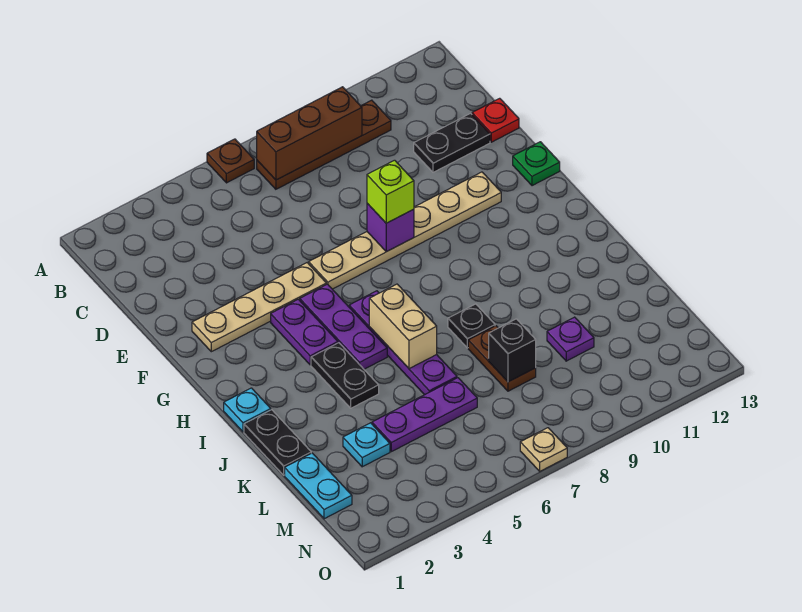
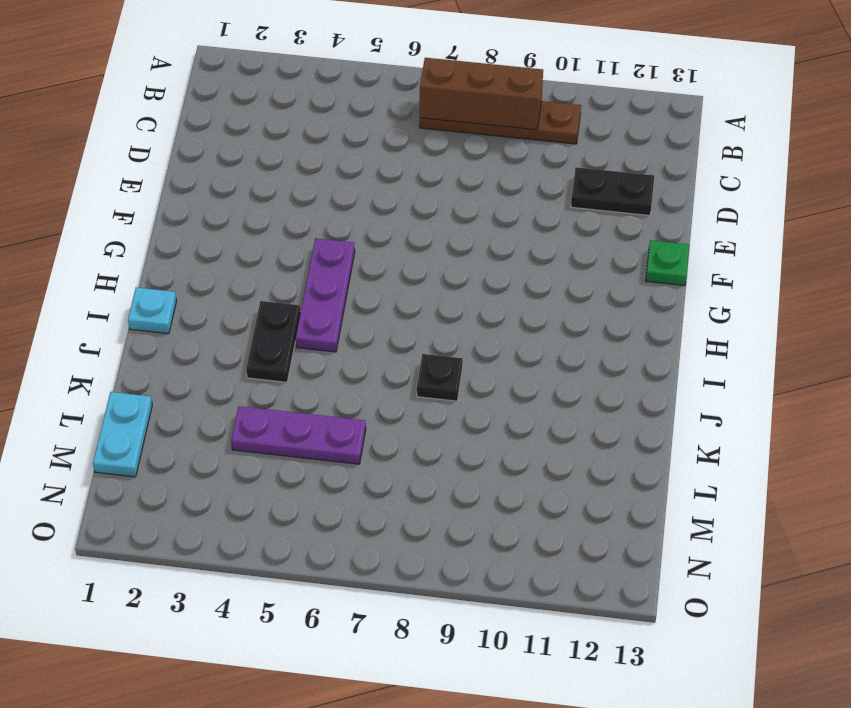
none -> brown plate A6 level 1
none -> red plate D13 level 1
none -> tan plate F2:F5 level 1

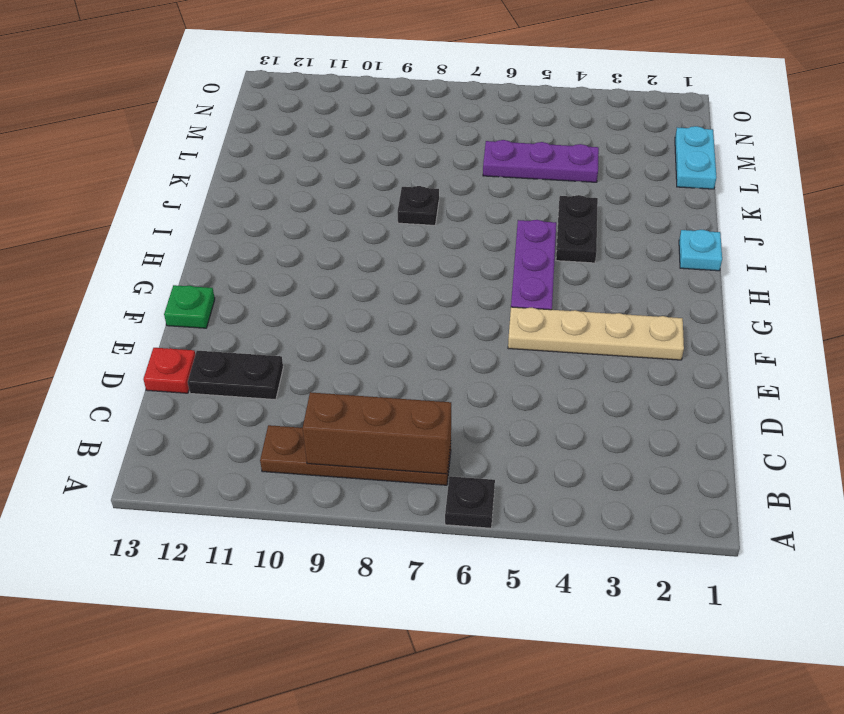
black plate A6 level 1 -> brown plate A6 level 1
none -> tan plate F6:F11 level 1
none -> purple plate G4:H4 level 1
none -> purple plate H6:K6 level 1

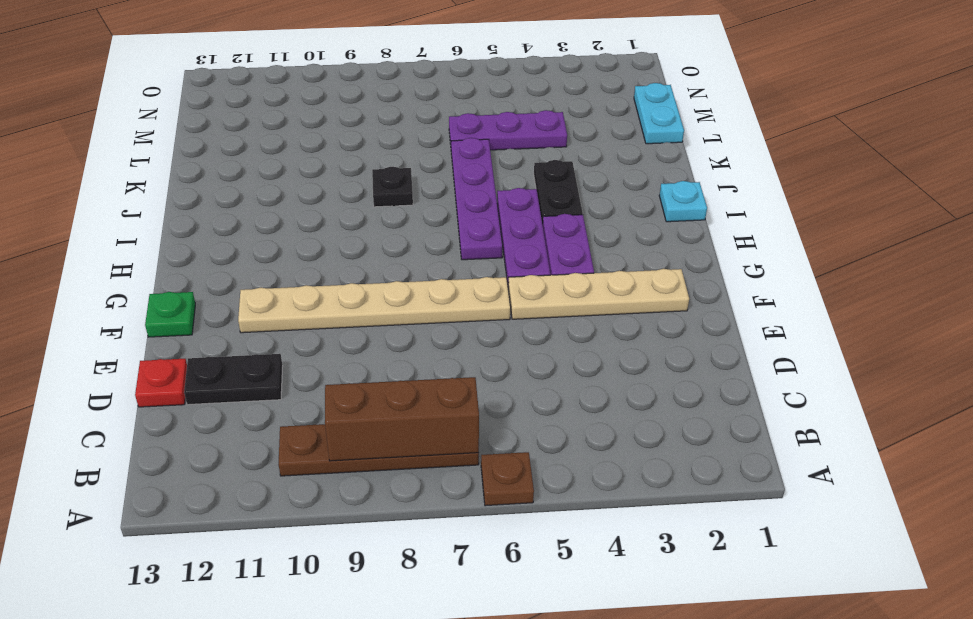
none -> black plate J1:K1 level 1
none -> brown plate K8:L8 level 1
none -> cyan plate L3 level 1

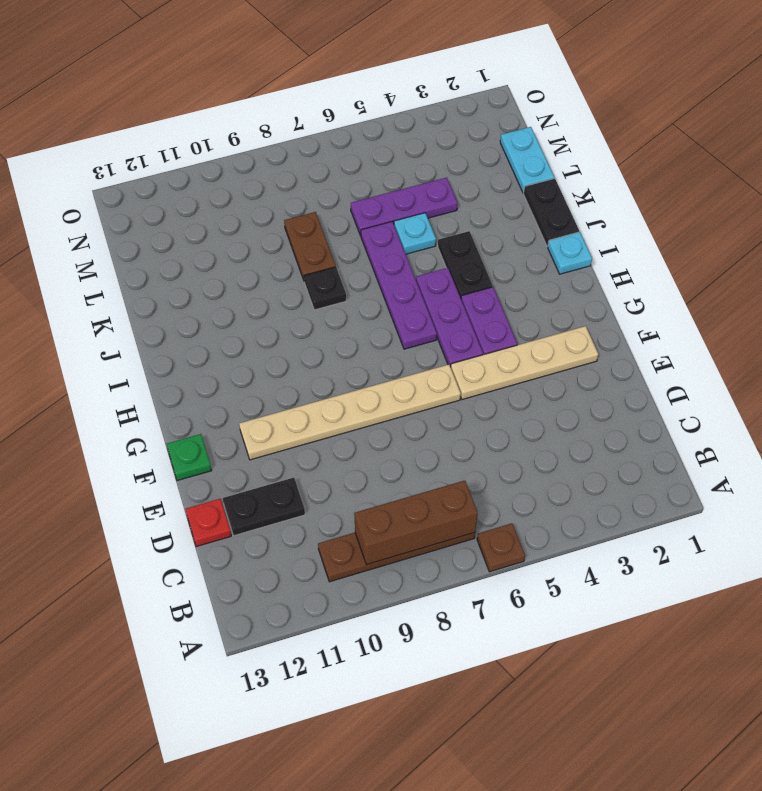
cyan plate K5 level 1 -> cyan plate L3 level 1
none -> purple plate L10 level 1
none -> tan plate O7 level 1
none -> purple brick F8 level 2

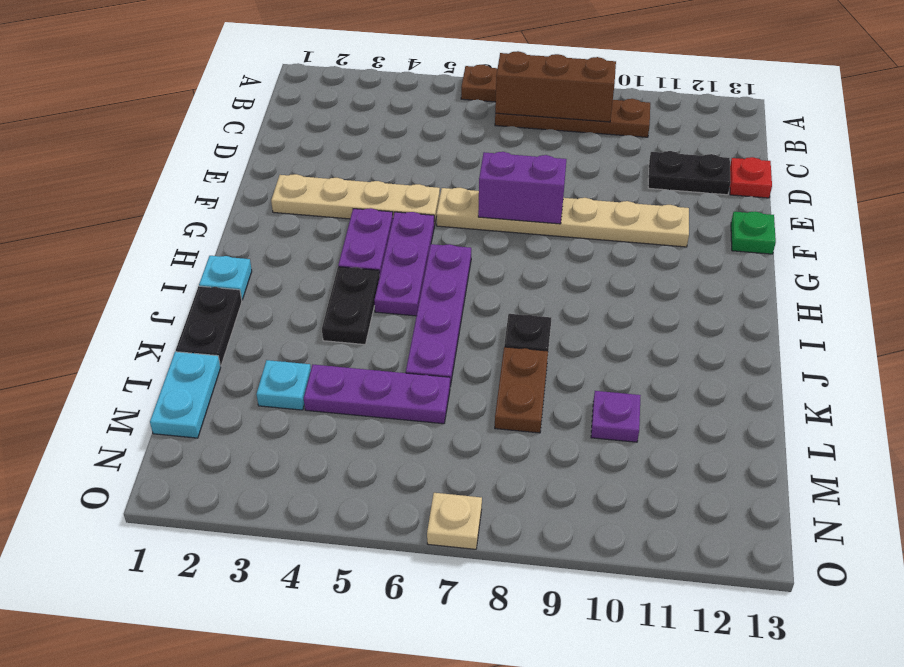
purple brick F7:F8 level 2 -> purple brick F8 level 2
none -> tan brick I6:J6 level 2
none -> black brick L8 level 2
none -> lime brick F8 level 3

